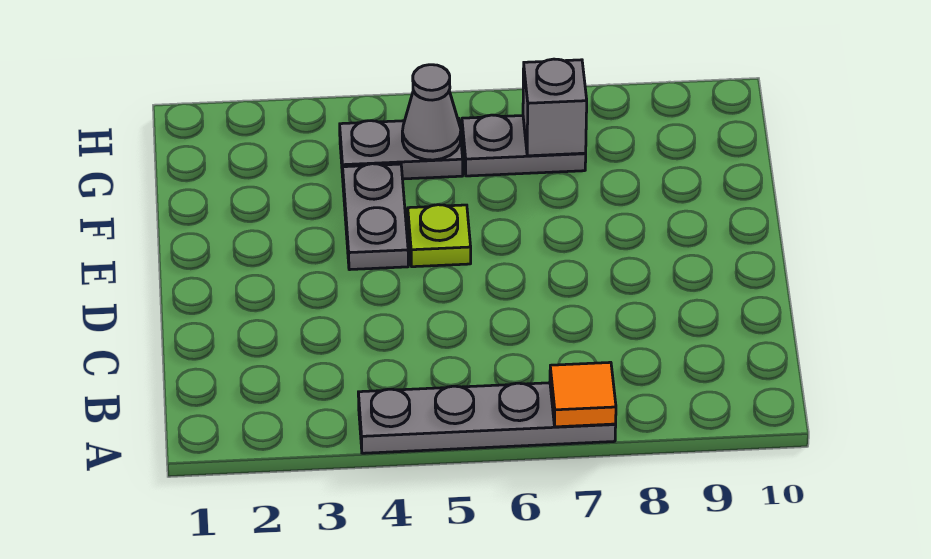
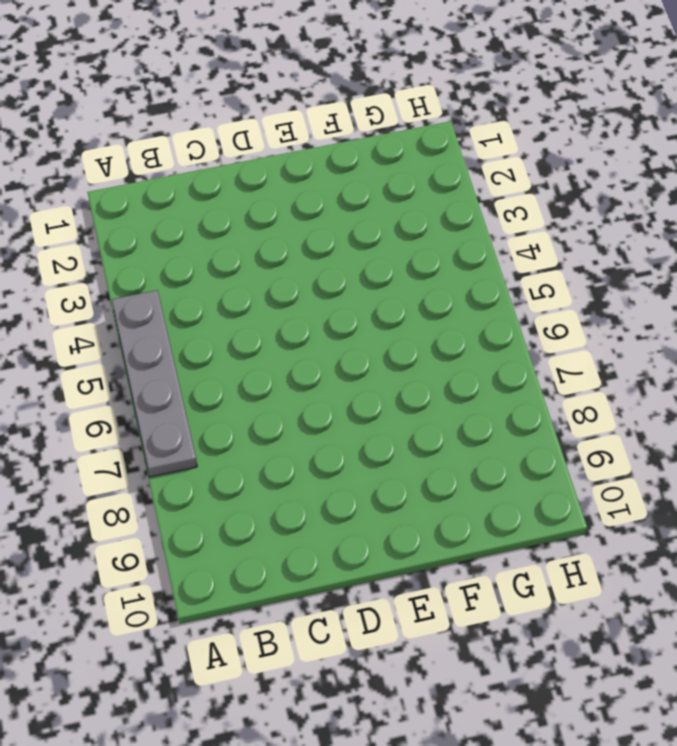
none -> grey plate E4:F4 level 1
none -> lime plate E5 level 1

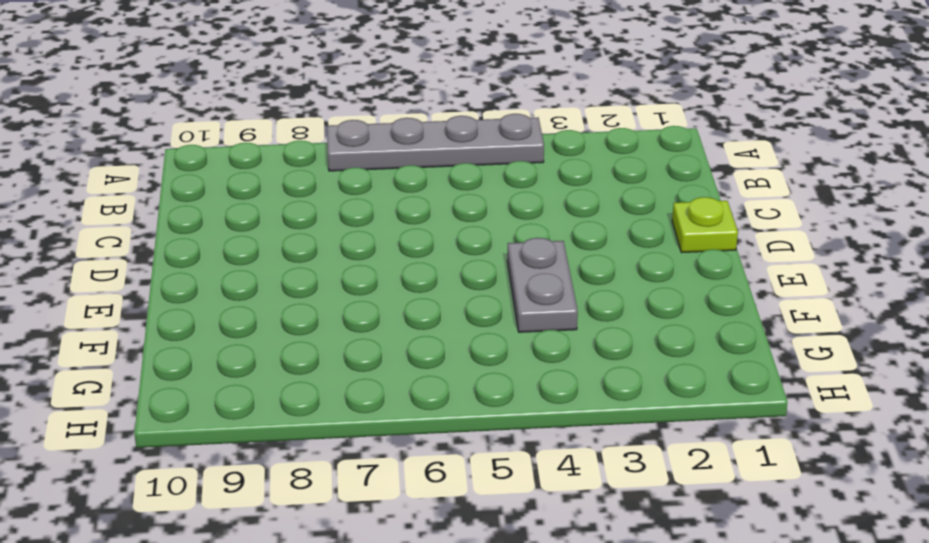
lime plate D1 level 1 -> lime plate E5 level 1
none -> grey plate G4:G5 level 1
none -> grey plate G6:G7 level 1

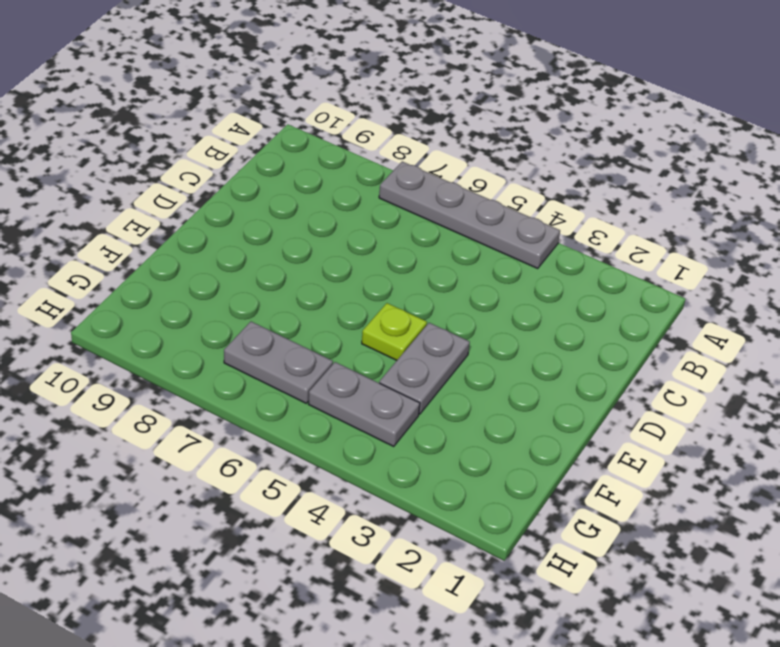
none -> orange tile A7 level 2
none -> grey cone G5 level 2

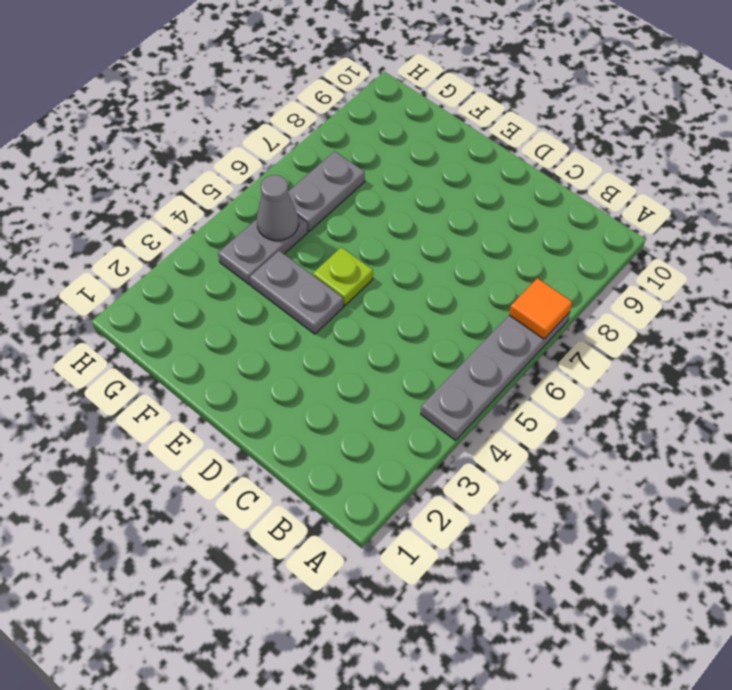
none -> grey brick G7 level 2

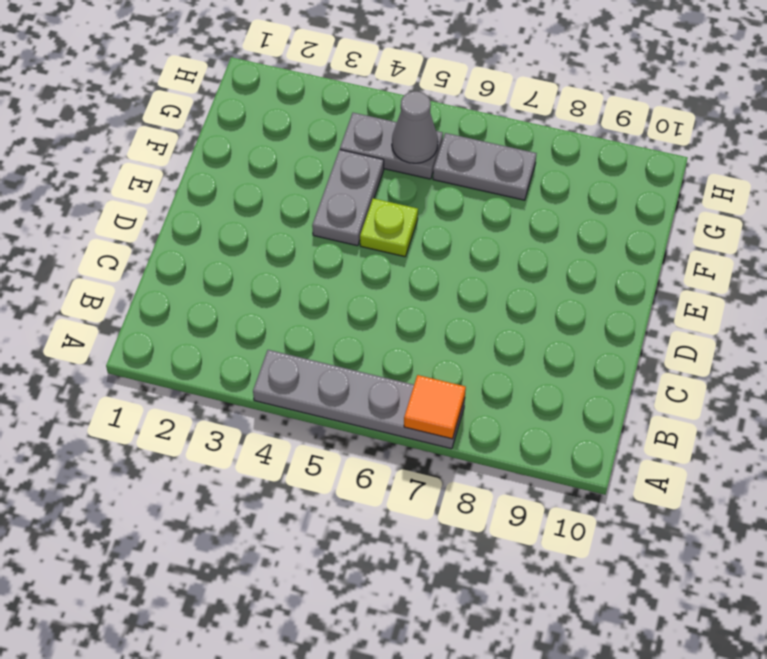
none -> grey brick G7 level 2

